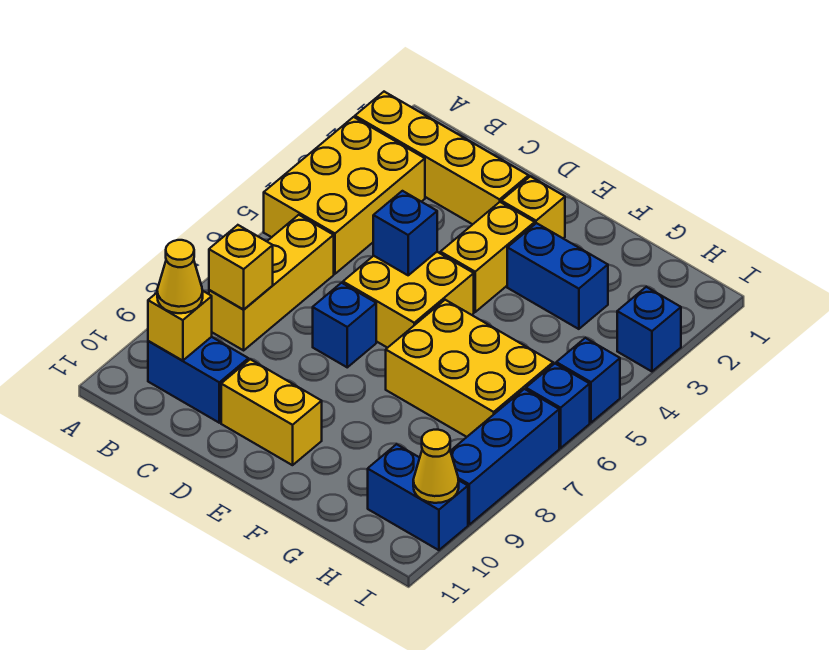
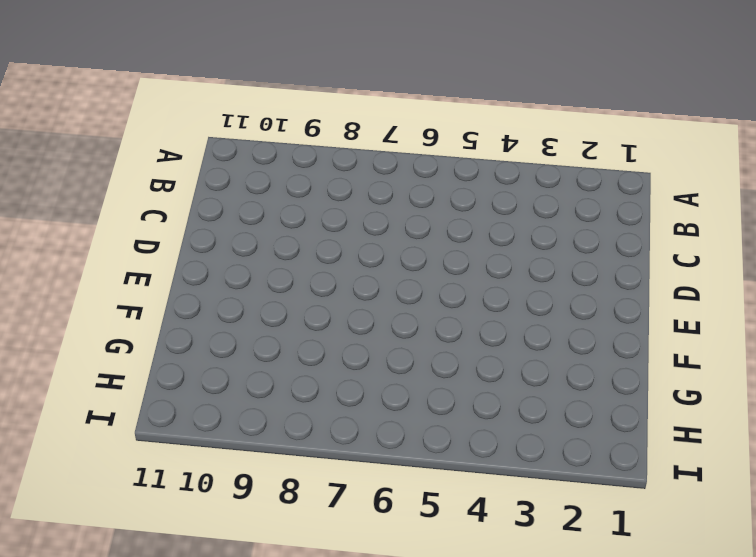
none -> yellow brick A2:D2 level 1
none -> yellow brick A3:B5 level 1
none -> yellow brick B6:B8 level 1

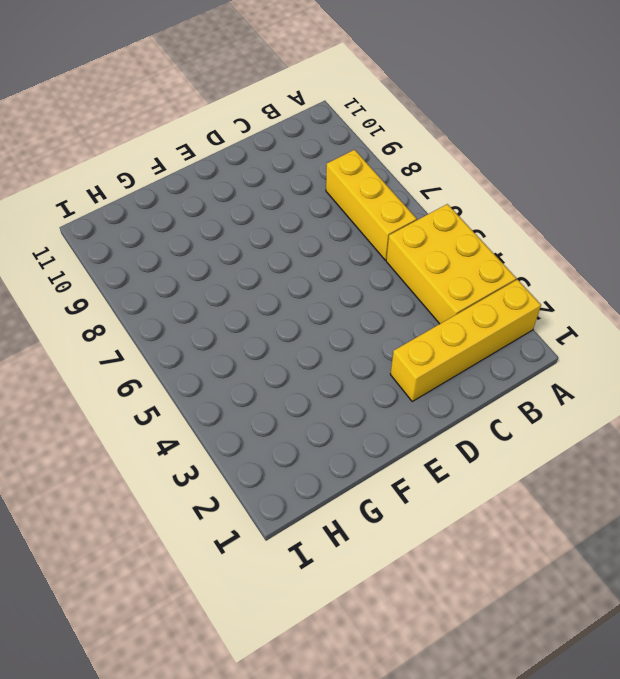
none -> blue brick B10:C10 level 1
none -> yellow brick D5:E6 level 1
none -> blue brick D7 level 1

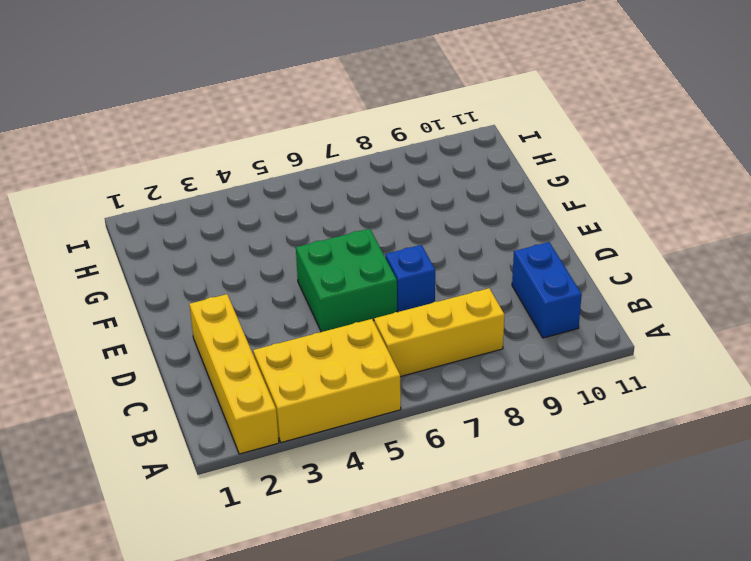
green brick D5:E6 level 1 -> yellow brick D5:E6 level 1
none -> yellow brick D10:E10 level 1
none -> yellow brick E2 level 1
none -> yellow brick E3:E4 level 1

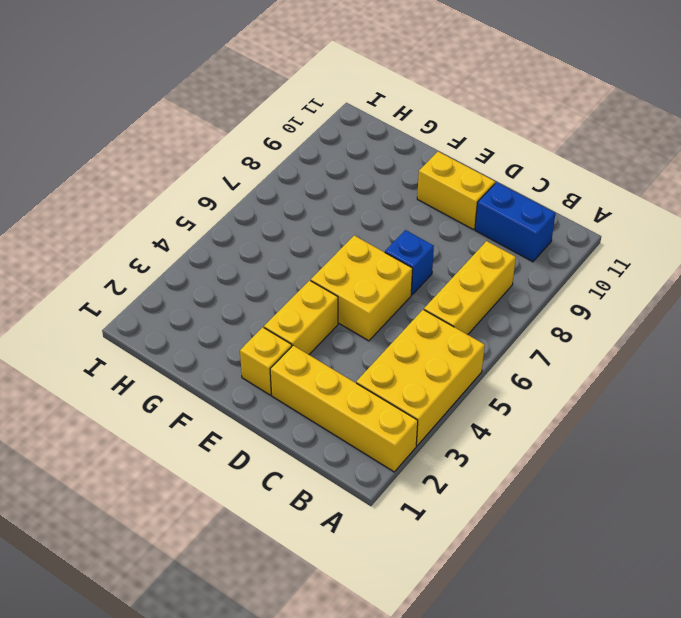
none -> blue brick F3:G3 level 1
none -> yellow brick F6:H7 level 1
none -> blue brick H10:I10 level 1

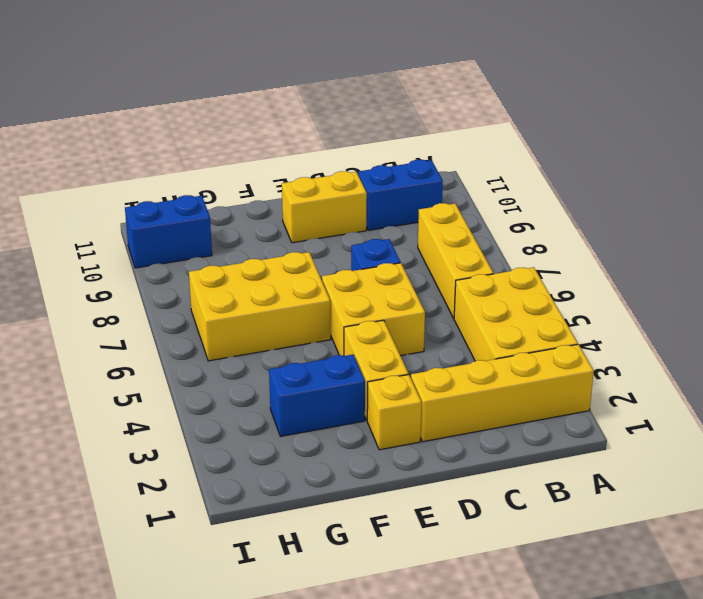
none -> blue brick I3 level 1
none -> blue brick I5 level 1
none -> blue brick I6 level 1

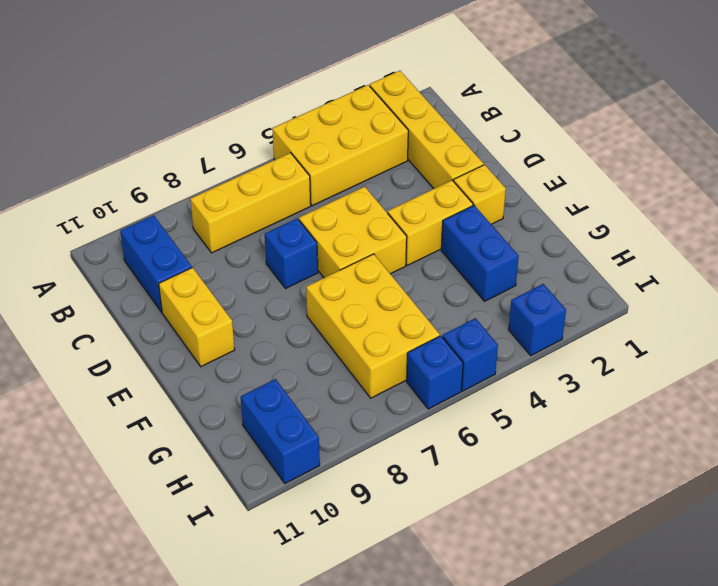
none -> blue brick I7:I9 level 1
none -> yellow brick B8 level 2
none -> yellow brick B10 level 2

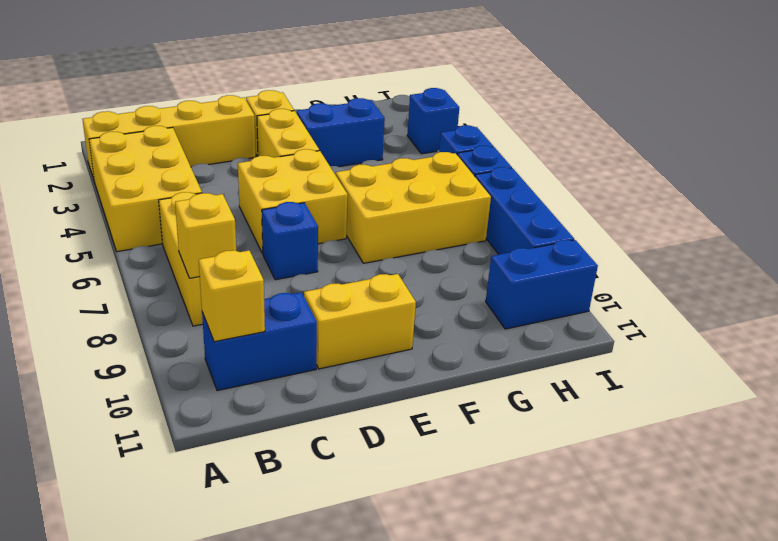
none -> blue brick D5 level 2
none -> yellow cone I10 level 2
none -> yellow cone B10 level 3

